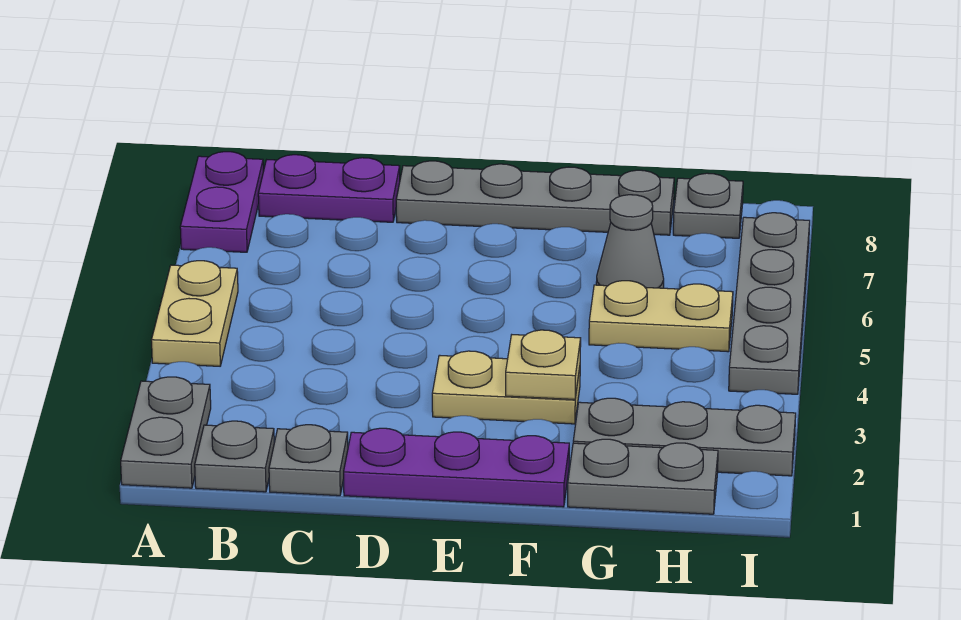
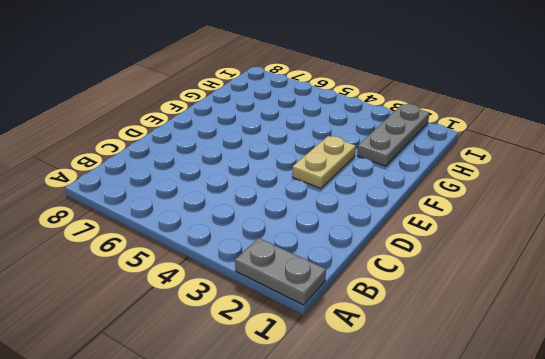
none -> tan plate A4:A5 level 1
none -> purple plate A7:A8 level 1
none -> grey plate B1 level 1

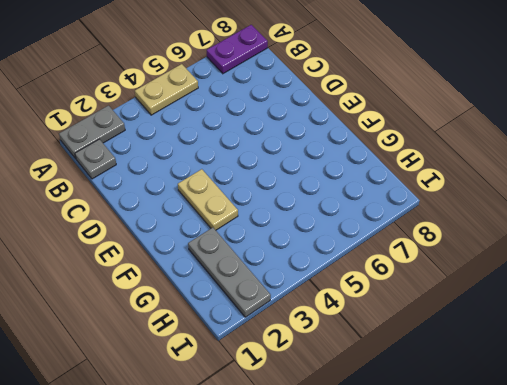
none -> purple plate B8:C8 level 1
none -> grey plate C1 level 1
none -> purple plate D1:F1 level 1

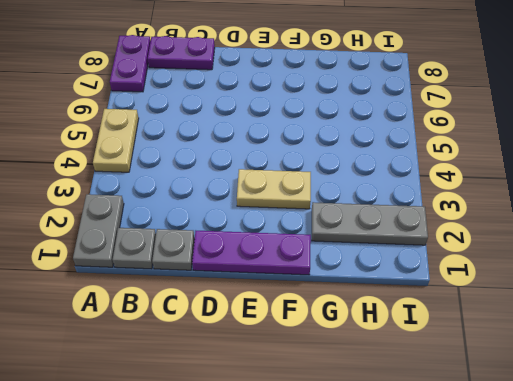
none -> grey plate D8:G8 level 1
none -> grey plate G1:H1 level 1
none -> tan plate G5:H5 level 1

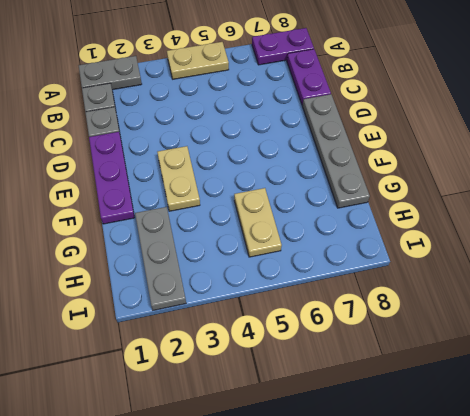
none -> grey plate G1:H1 level 1
none -> grey cone G6 level 1
none -> grey plate H8 level 1

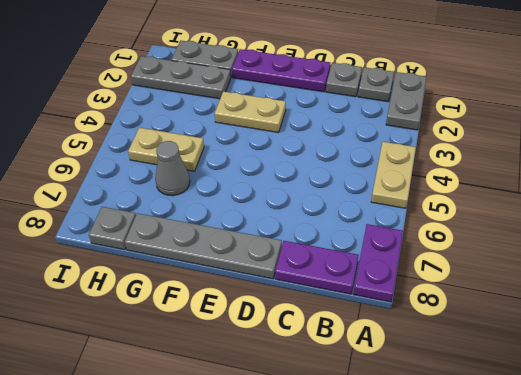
none -> grey plate I4:I7 level 1
none -> tan plate F3 level 2

